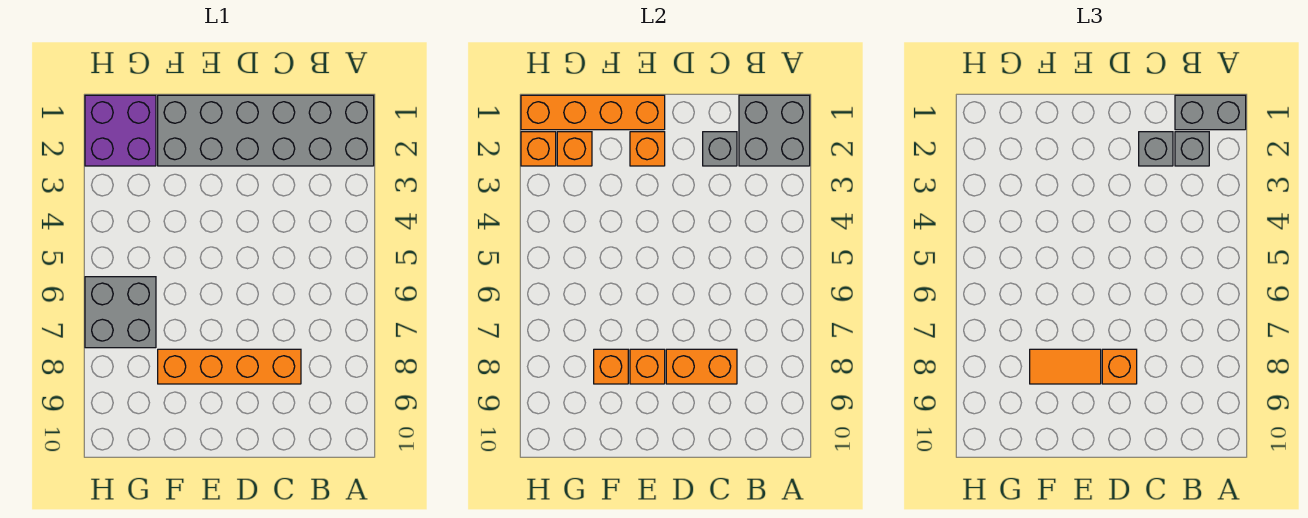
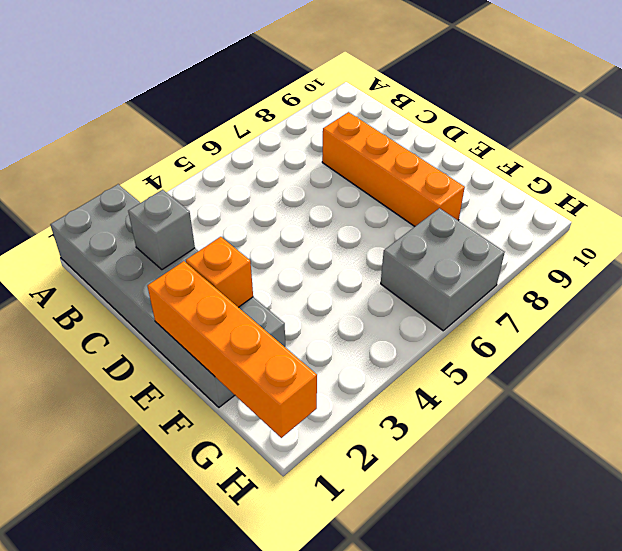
none -> purple brick G1:H2 level 1
none -> grey brick A1:B2 level 2
none -> orange brick C8:D8 level 2

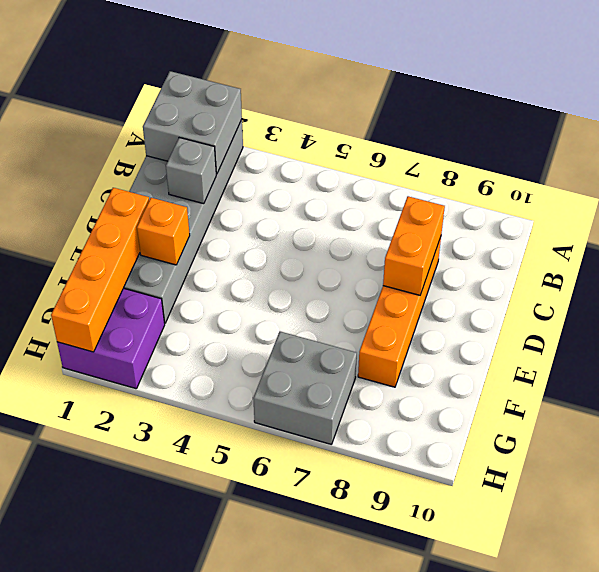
none -> orange brick E8 level 2
none -> orange brick F8 level 2
none -> orange brick G2 level 2

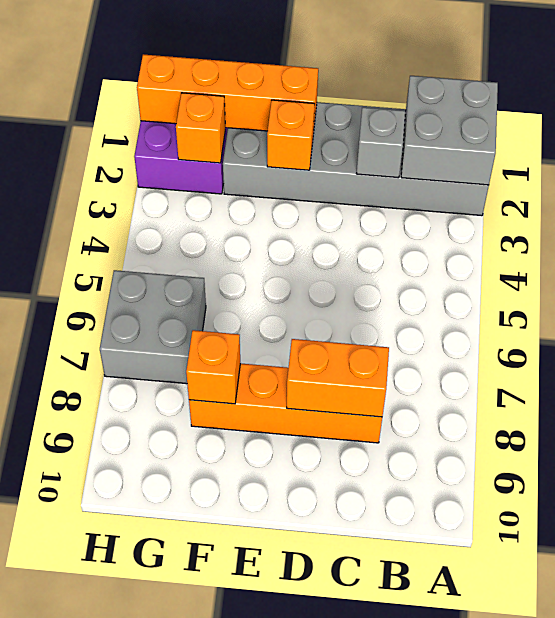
none -> orange brick E8 level 2
none -> orange brick H2 level 2
none -> grey brick A1:B1 level 3

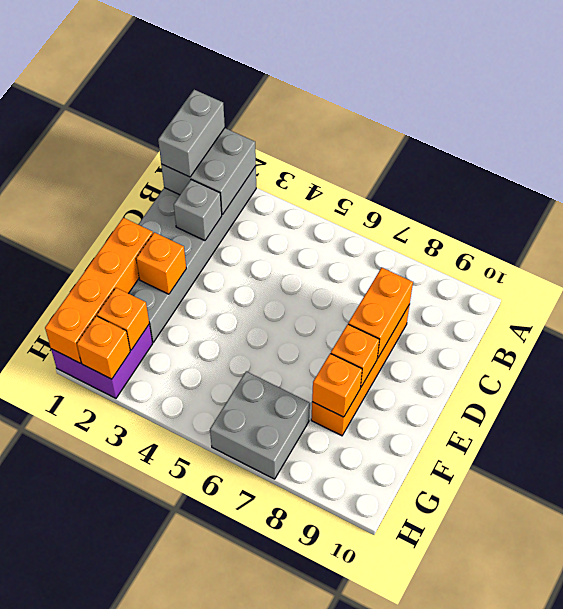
none -> grey brick B2 level 3
none -> grey brick C2 level 3
none -> orange brick D8 level 3

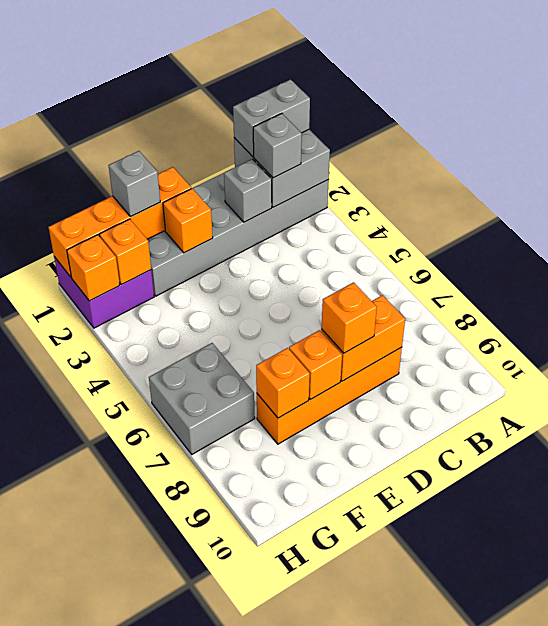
grey brick F1 level 3 -> grey brick C2 level 3
none -> orange tile E8:F8 level 3

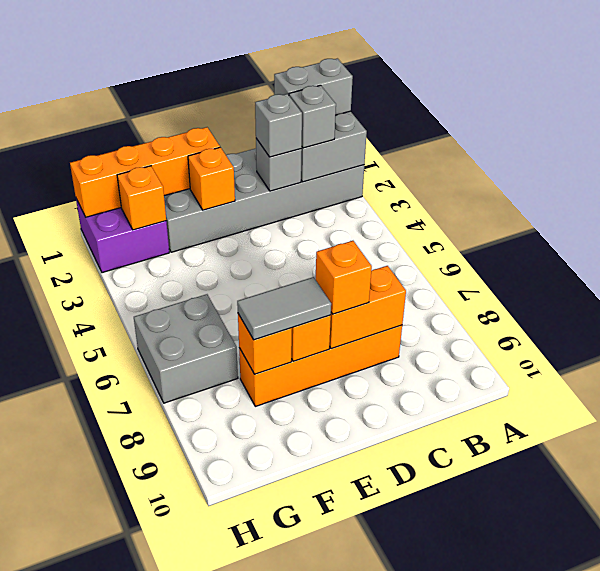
grey tile E8:F8 level 3 -> orange tile E8:F8 level 3
none -> orange brick H2 level 2

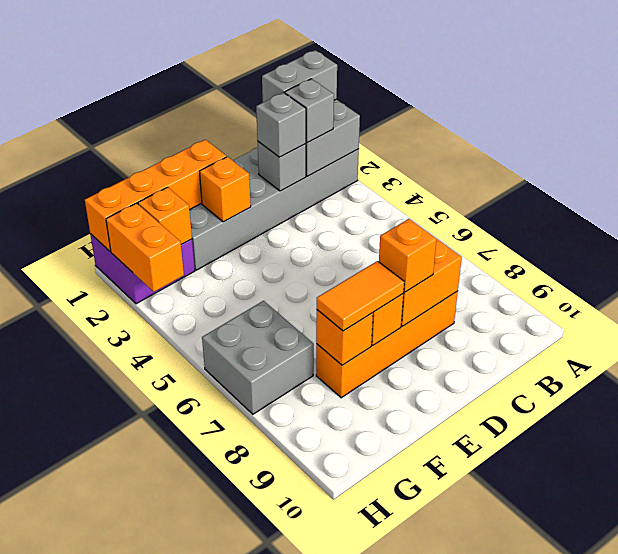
orange brick H2:H3 level 2 -> orange brick H2 level 2

